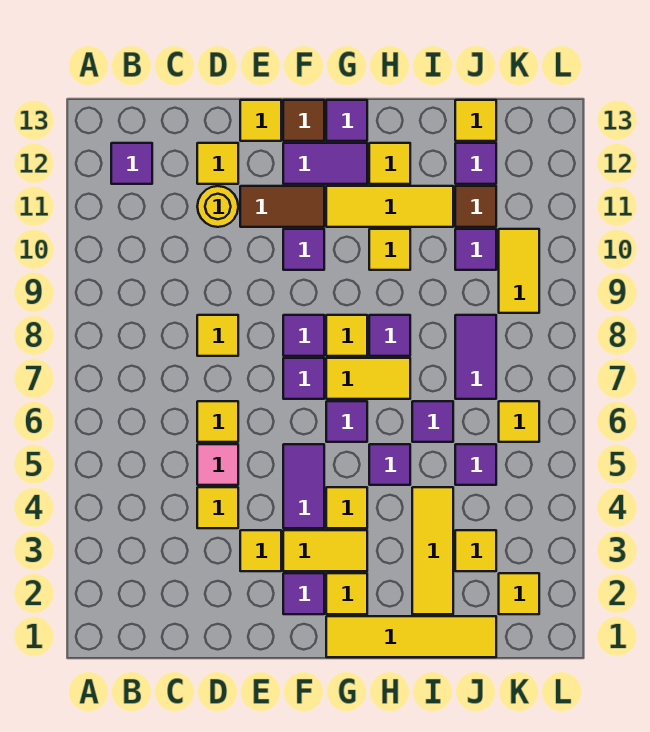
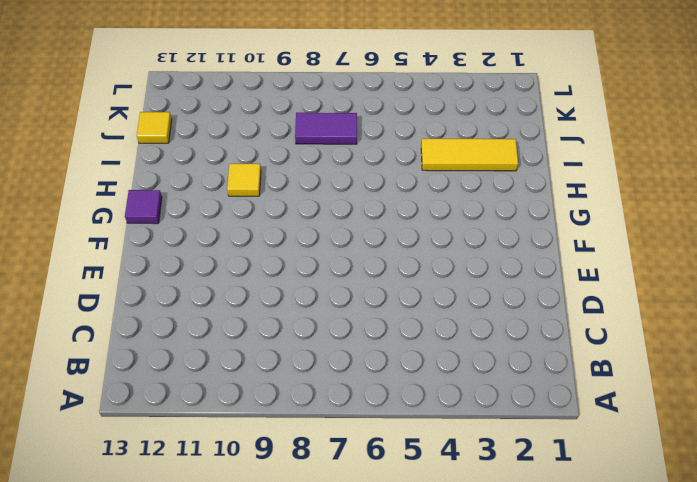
none -> purple tile B12 level 1
none -> yellow tile D4 level 1
none -> pink tile D5 level 1
none -> yellow tile D6 level 1

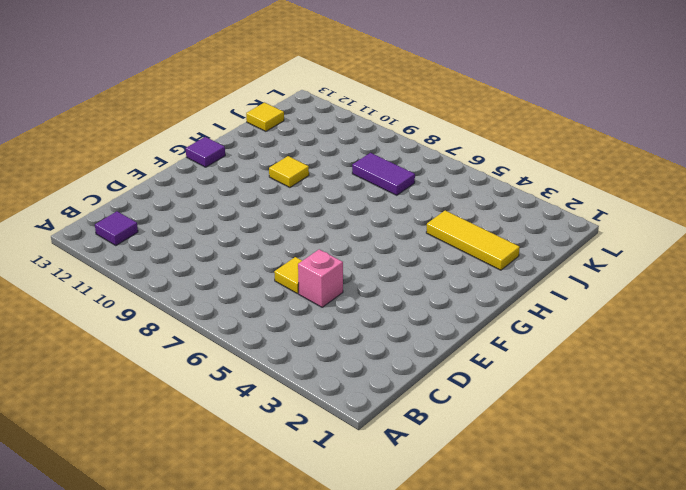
pink brick D5 level 1 -> pink tile D5 level 1
none -> yellow tile D4 level 1
none -> yellow tile D8 level 1
none -> yellow round brick D11 level 1
none -> yellow tile D12 level 1

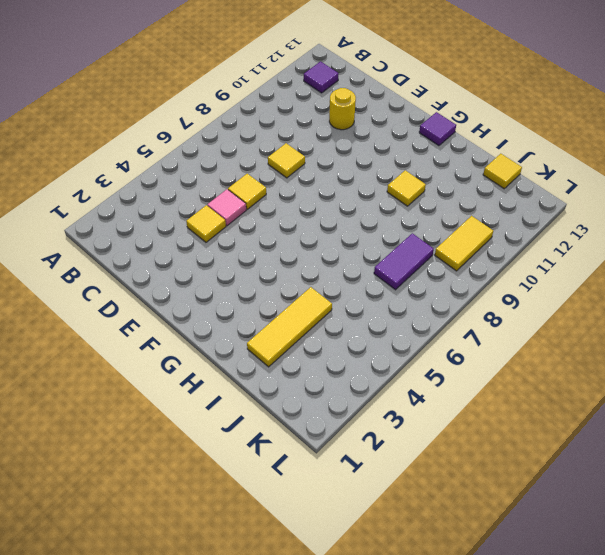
none -> yellow tile D12 level 1
none -> yellow tile E3 level 1
none -> brown tile E11:F11 level 1
none -> yellow tile E13 level 1

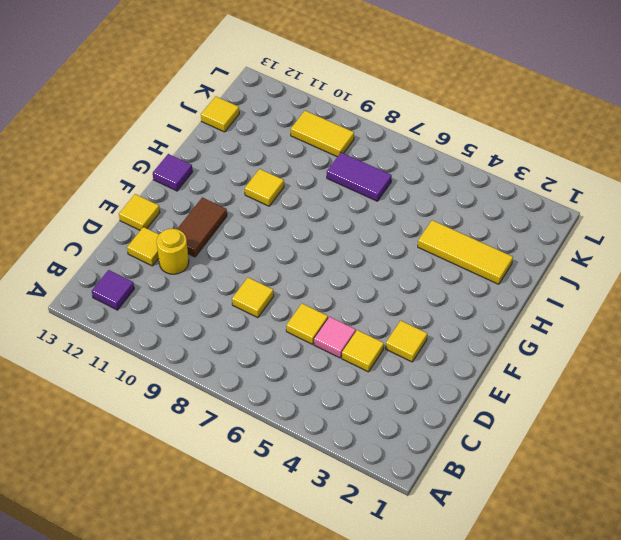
none -> purple tile F2 level 1
none -> yellow tile F3:G3 level 1
none -> purple tile F4:F5 level 1
none -> purple tile F7 level 1

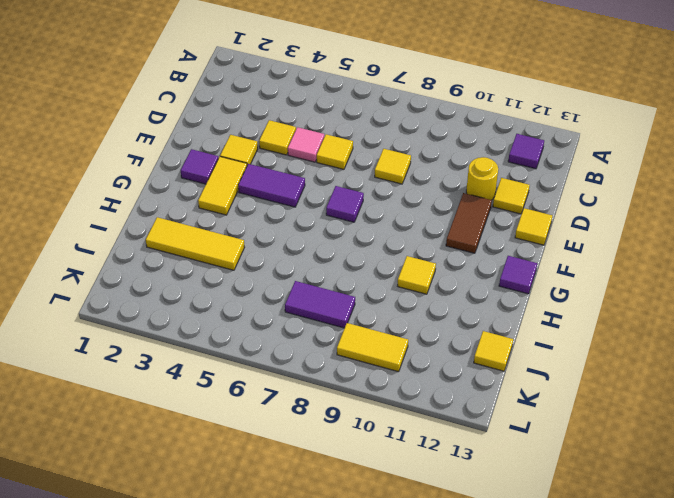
none -> purple tile F8 level 1
none -> purple tile F10 level 1
none -> purple tile F12:G12 level 1
none -> brown tile F13 level 1

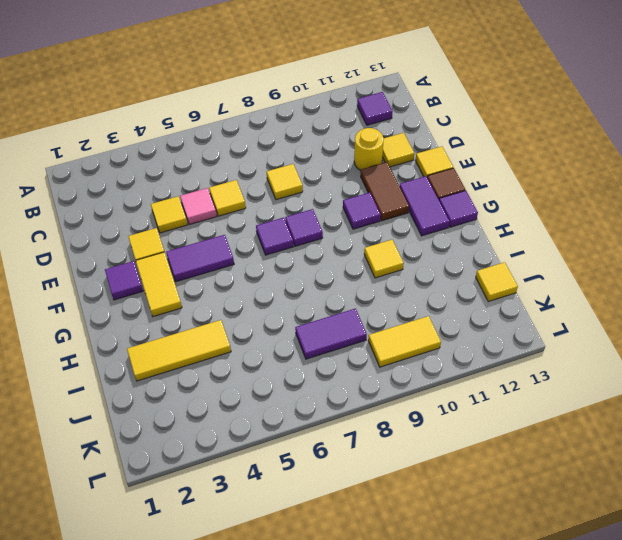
none -> yellow tile G1:J1 level 1
none -> yellow tile G2 level 1
none -> yellow tile G4 level 1
none -> purple tile G6 level 1

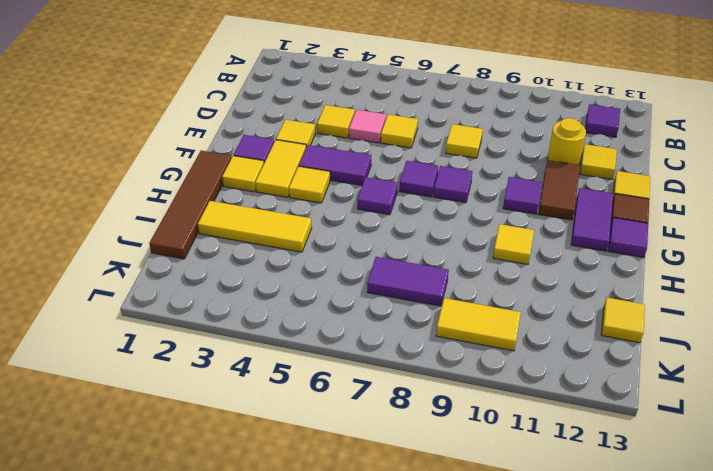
brown tile G1:J1 level 1 -> yellow tile G1:J1 level 1
none -> yellow tile G7:H7 level 1
none -> yellow tile G8 level 1
none -> yellow tile G11:I11 level 1
none -> purple tile H5 level 1

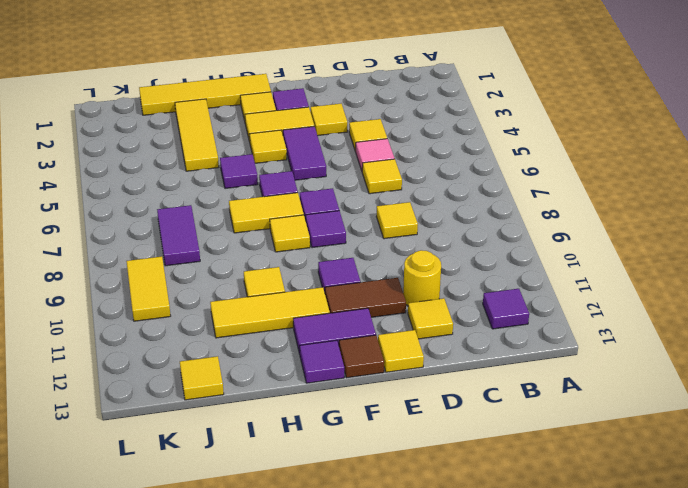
none -> purple tile H8 level 1
none -> yellow tile H12 level 1
none -> purple tile I6 level 1
none -> yellow tile J3 level 1

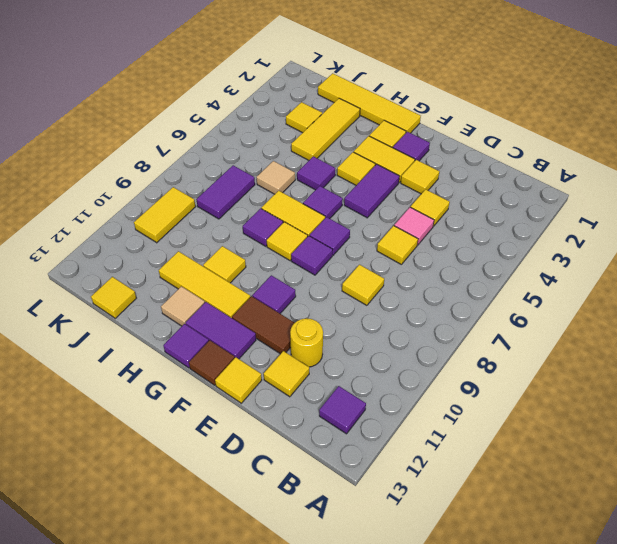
tan tile H12 level 1 -> yellow tile H12 level 1
tan tile I6 level 1 -> purple tile I6 level 1
none -> purple tile J5 level 1
none -> purple tile J10 level 1
none -> brown tile J11 level 1
none -> purple tile J12 level 1

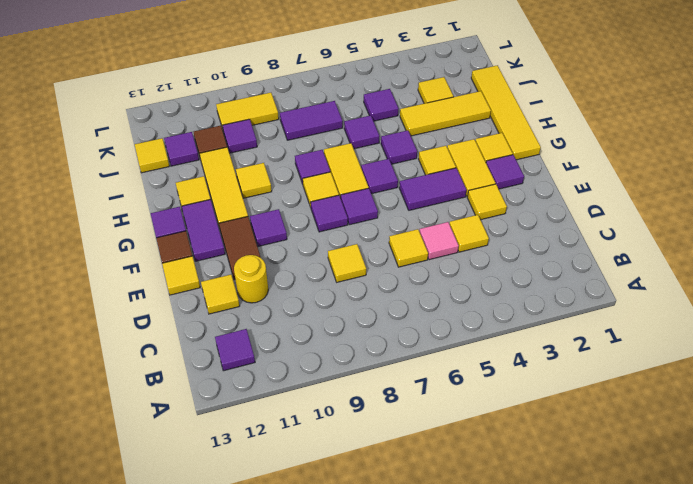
none -> yellow tile K2 level 1
none -> yellow tile K6 level 1

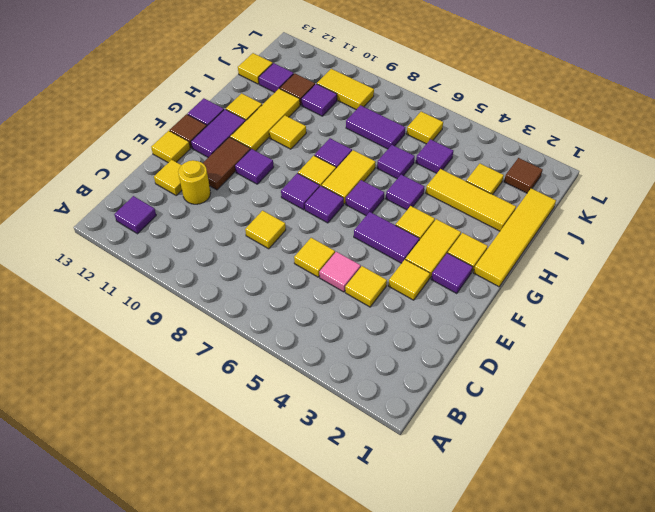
brown tile K2 level 1 -> yellow tile K2 level 1

